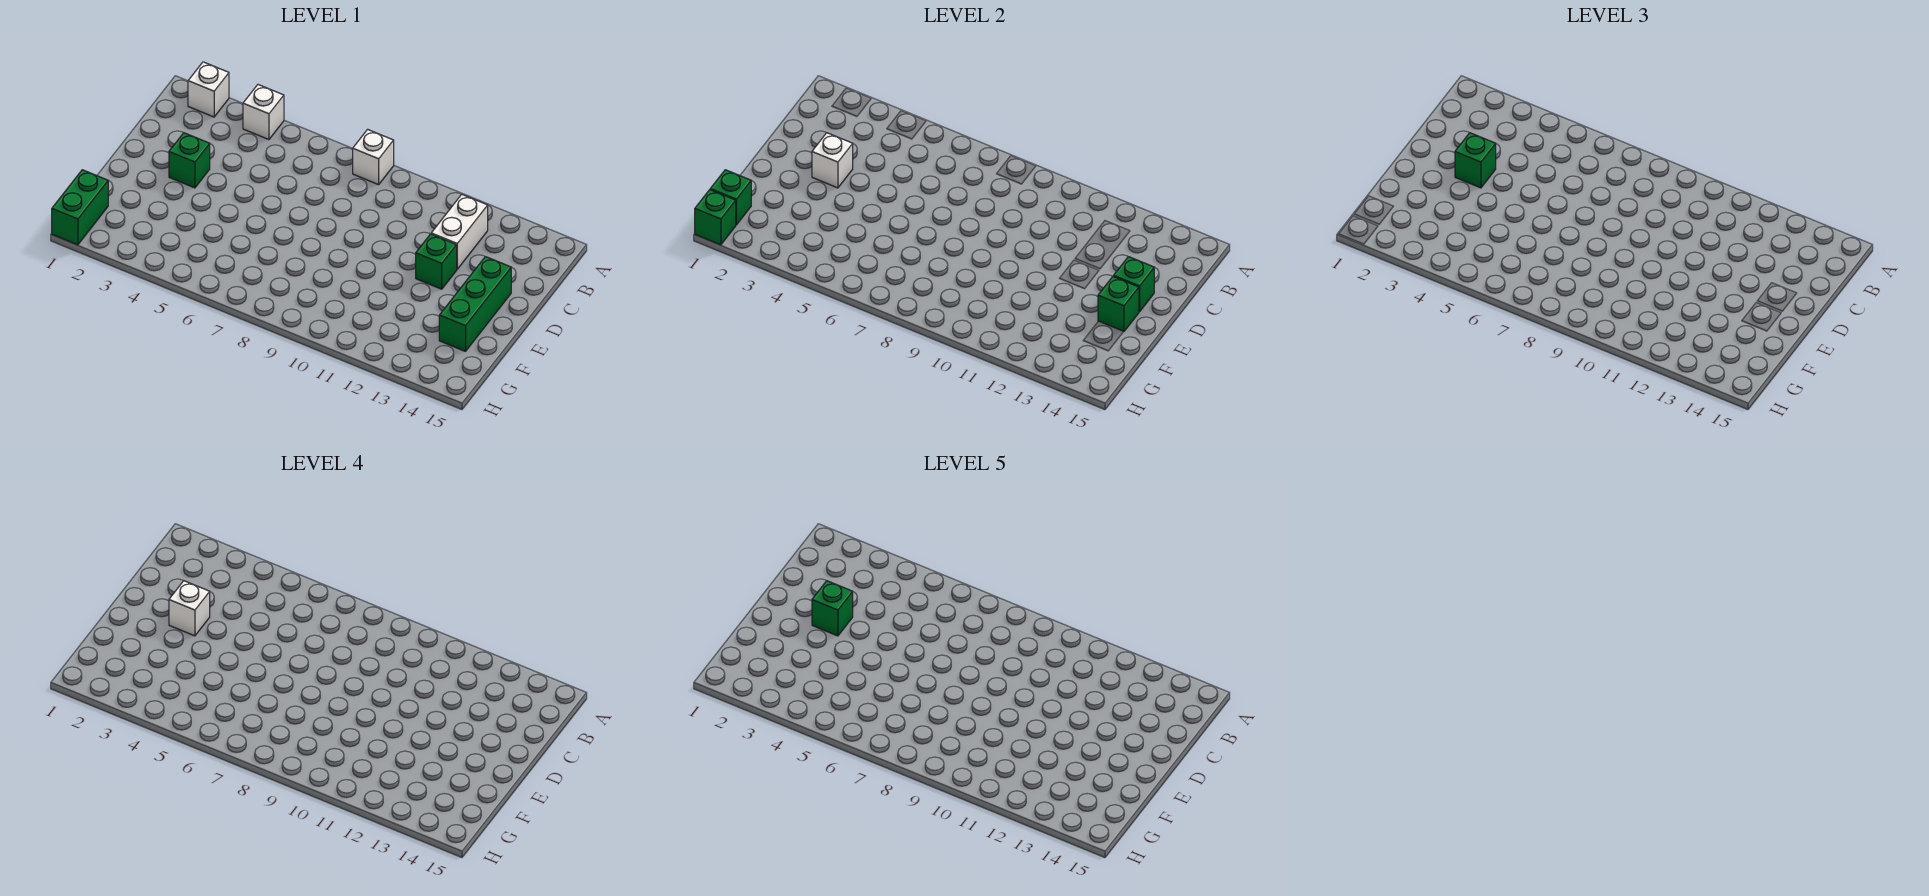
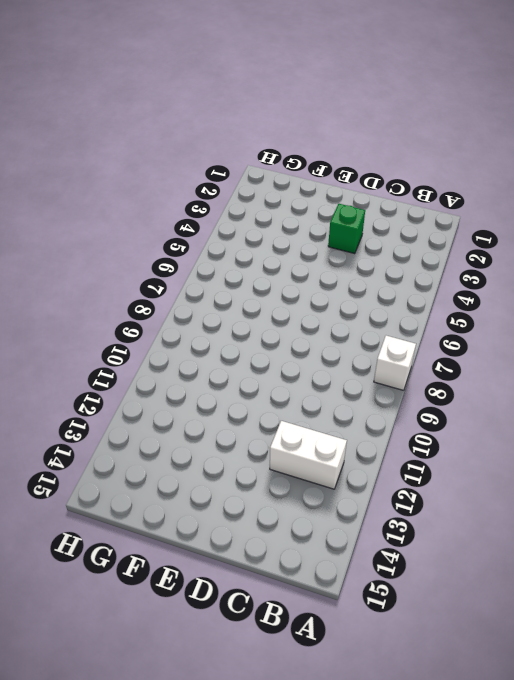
none -> white brick A2 level 1
none -> white brick A4 level 1
none -> green brick D12 level 1

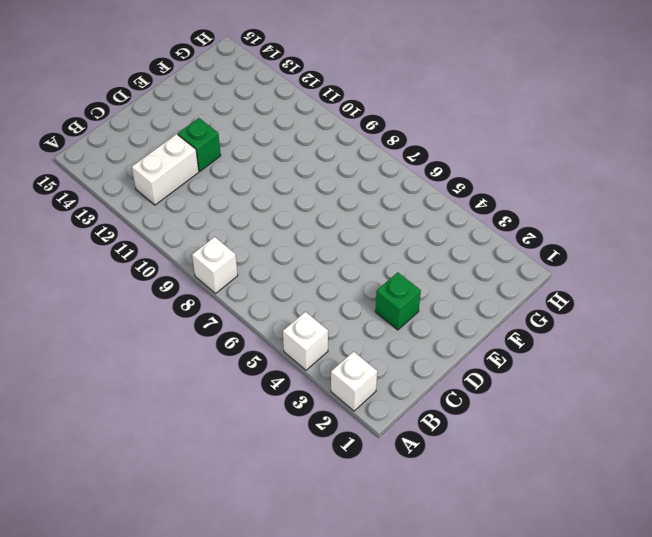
none -> green brick D14:F14 level 1
none -> green brick G1:H1 level 1
none -> white brick D3 level 2

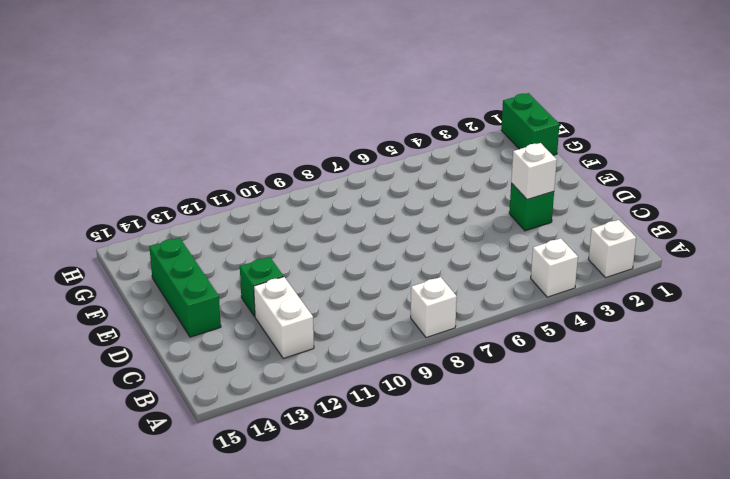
none -> green brick D14 level 2
none -> green brick E14 level 2
none -> green brick G1 level 2

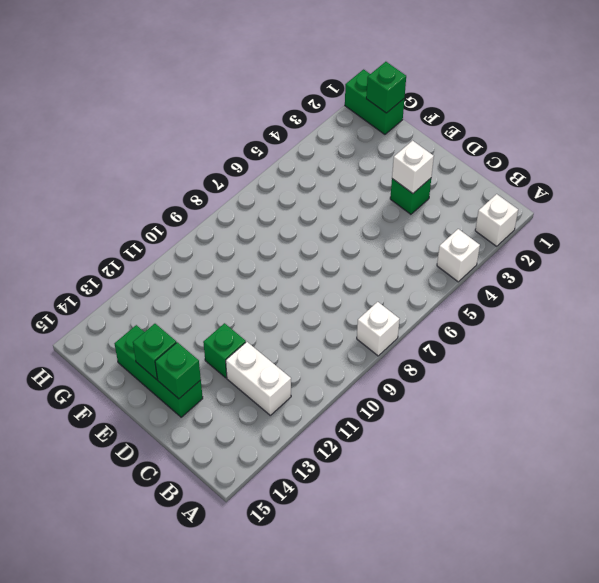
none -> green brick H1 level 2
none -> green brick D3 level 3
none -> white brick D3 level 4

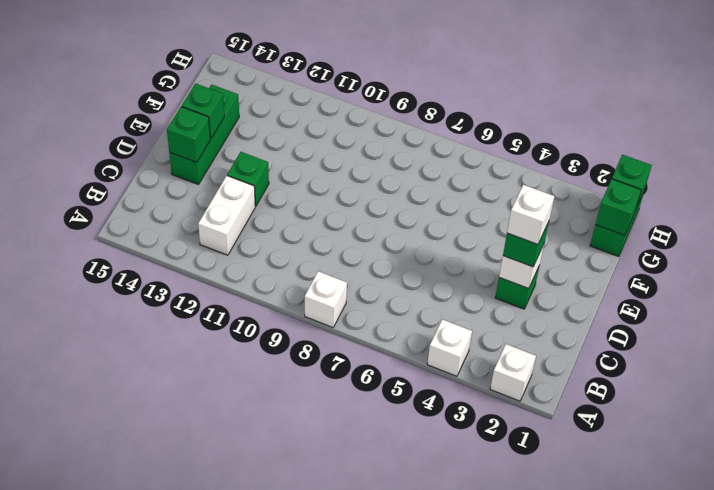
none -> green brick D3 level 5

